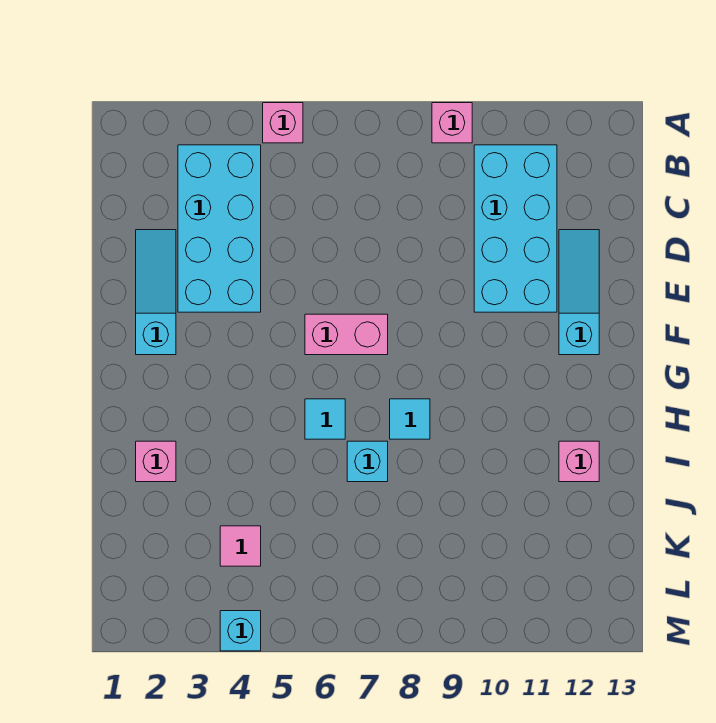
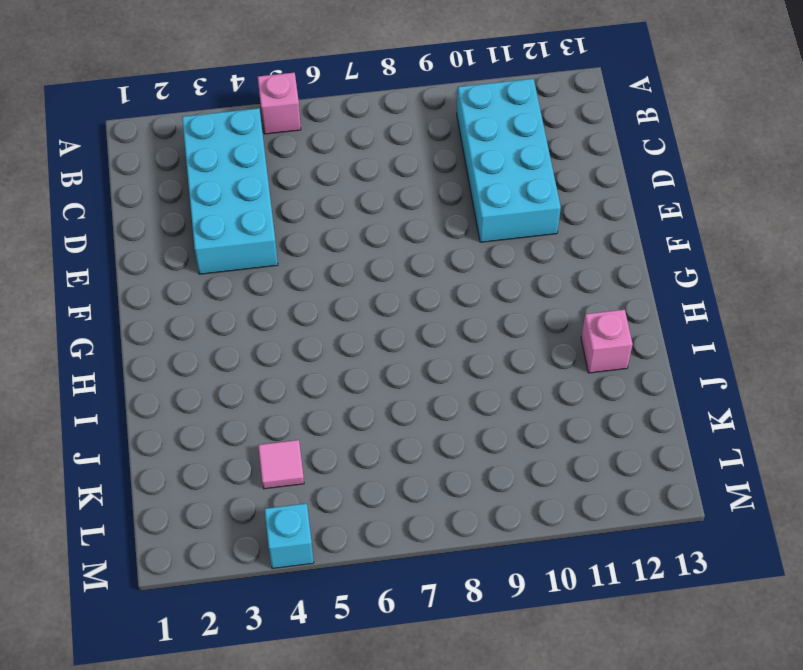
none -> pink brick A9 level 1
none -> cyan slope D2:F2 level 1 top F
none -> cyan slope D12:F12 level 1 top F

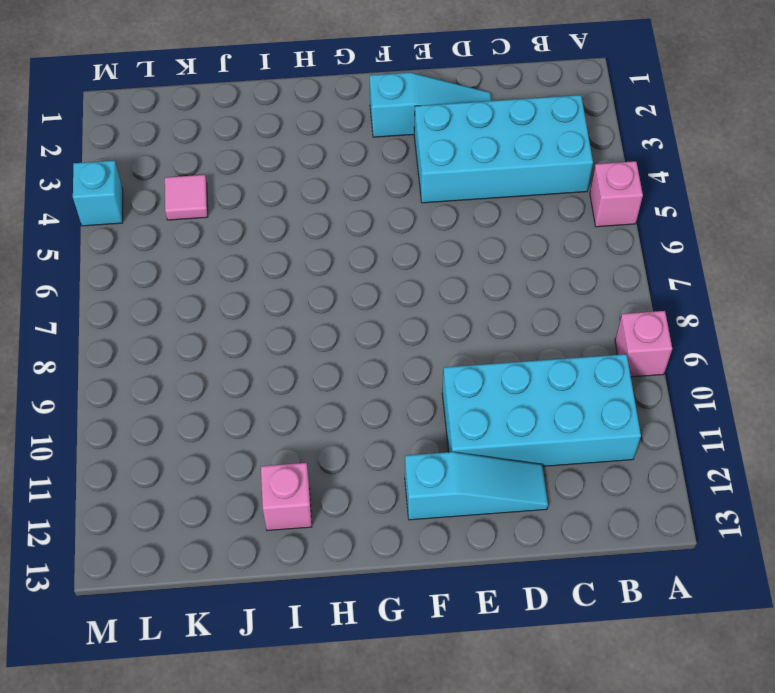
none -> pink brick F6:F7 level 1
none -> cyan tile H6 level 1
none -> cyan tile H8 level 1

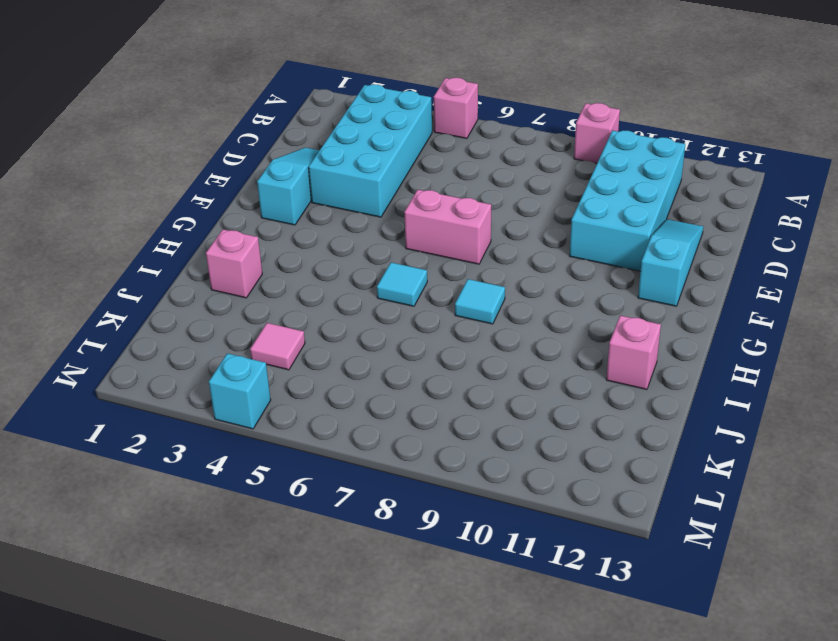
none -> cyan brick I7 level 1

